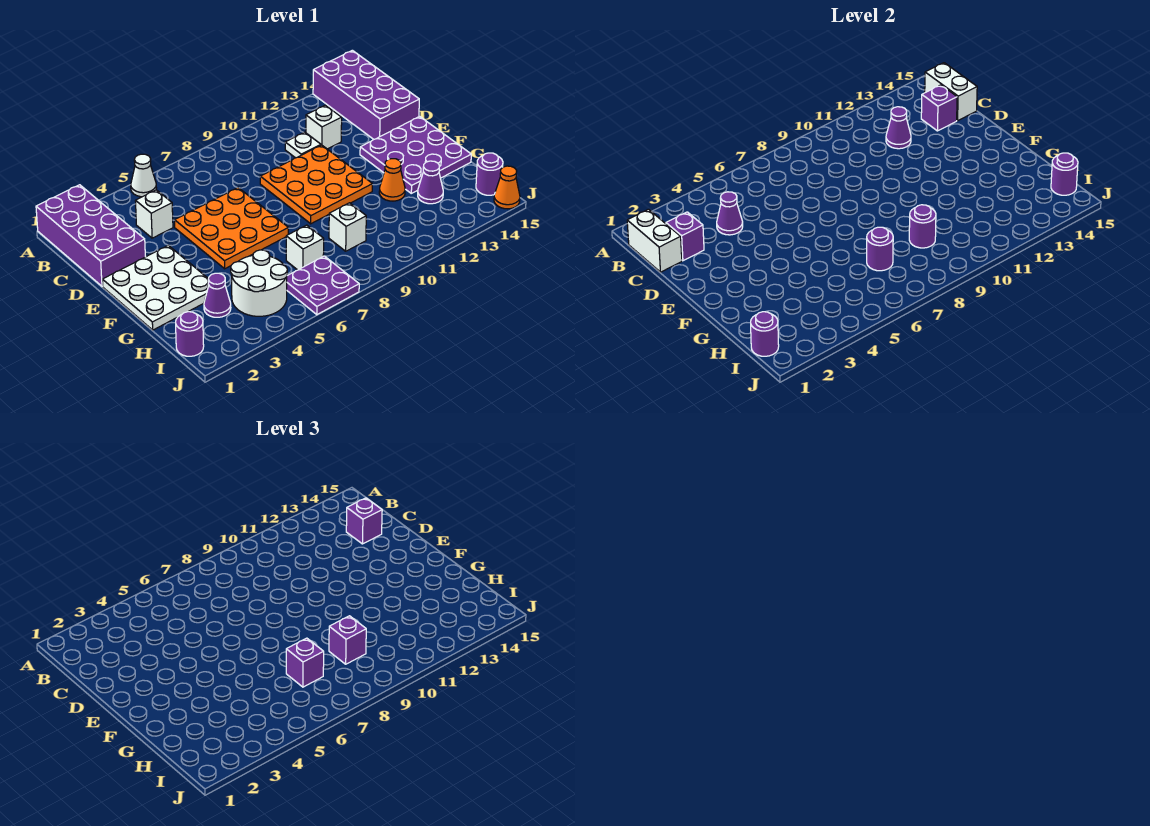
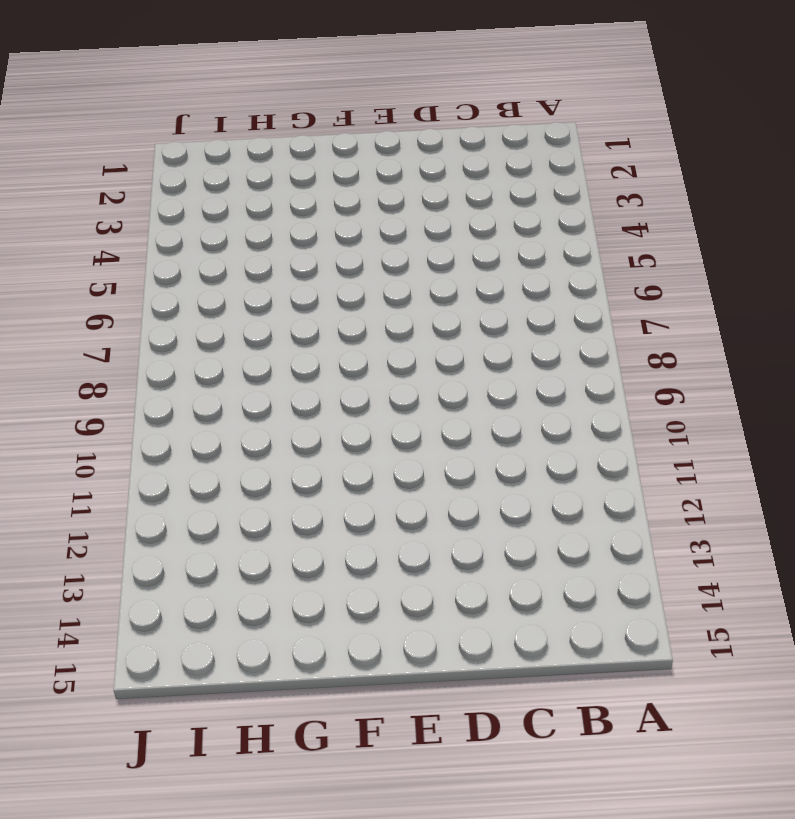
none -> purple brick A1:D2 level 1
none -> white cone A5 level 1
none -> purple brick A14:D15 level 1
none -> white brick C4 level 1

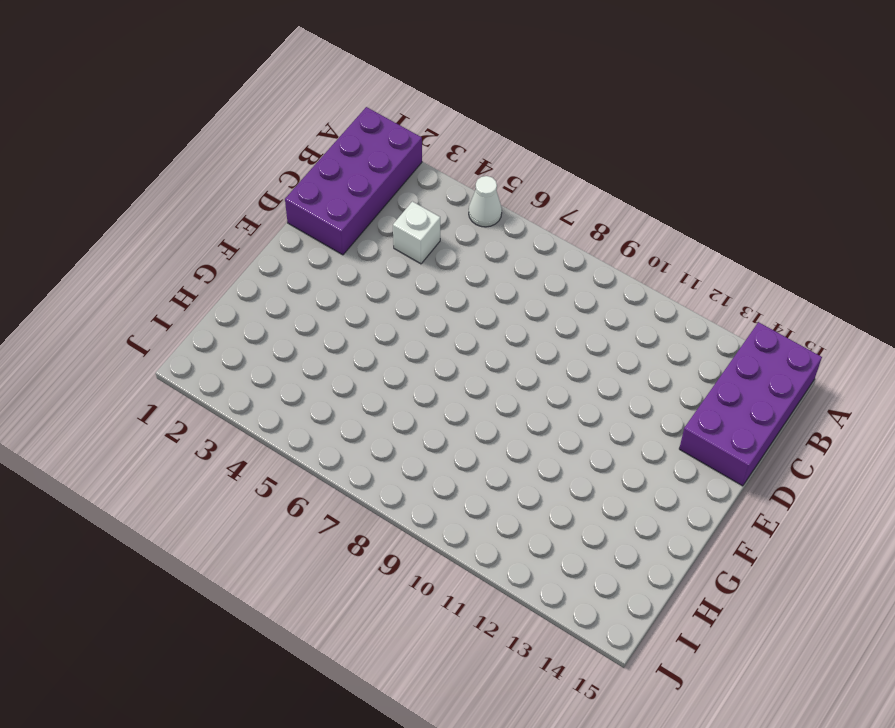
none -> white plate C11 level 1
none -> white brick C12 level 1
none -> orange plate D5:F7 level 1
none -> orange plate D9:F11 level 1

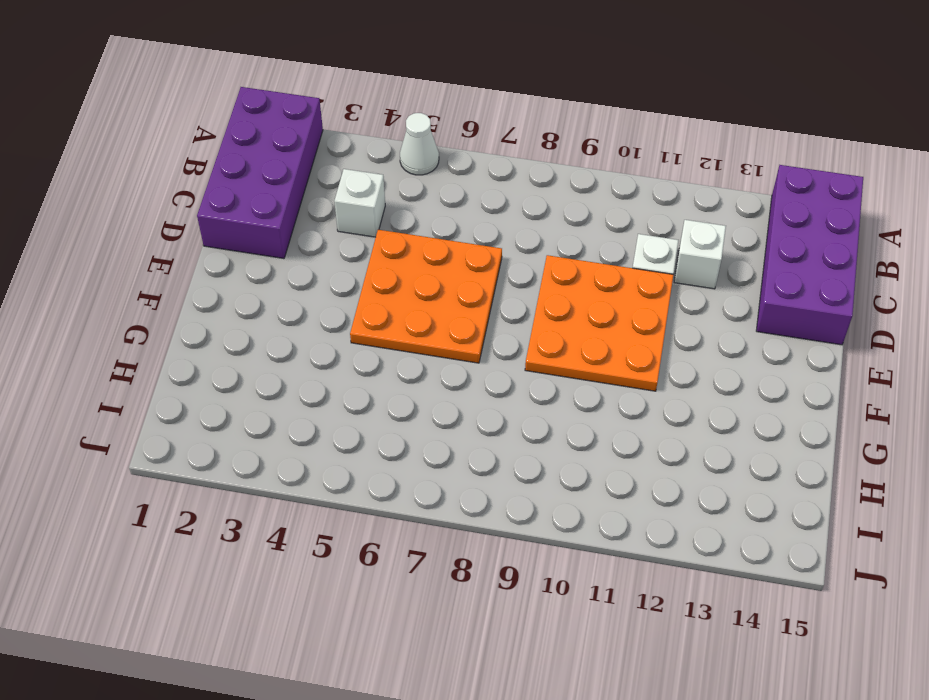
none -> white plate E1:G3 level 1
none -> purple plate E13:G15 level 1
none -> orange cone G12 level 1
none -> purple cone H3 level 1

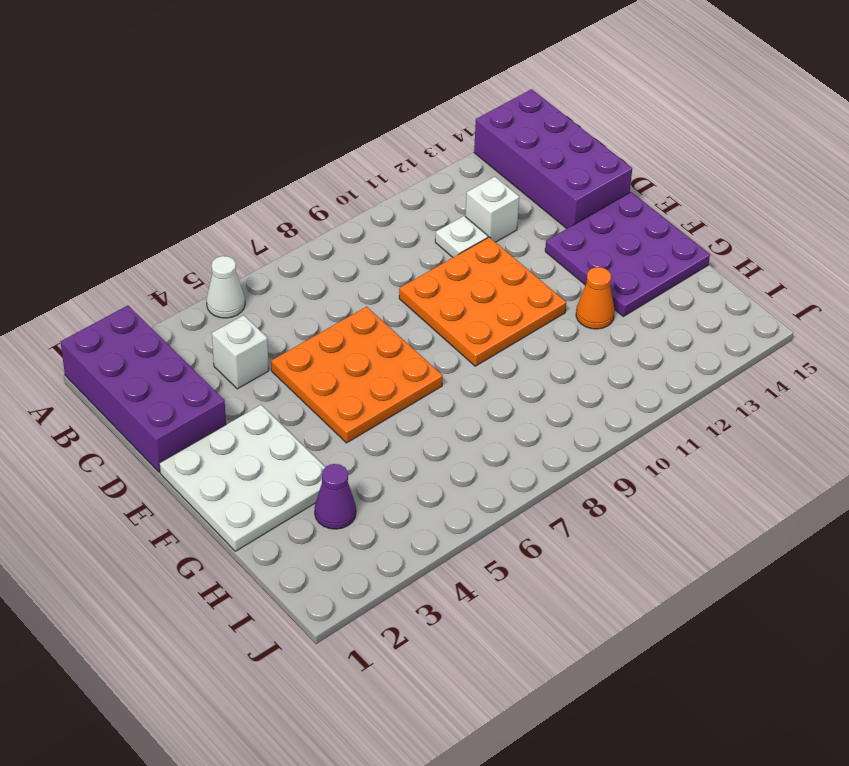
none -> white round brick H4:I5 level 1
none -> white brick H7 level 1
none -> white brick H9 level 1
none -> purple cone H13 level 1

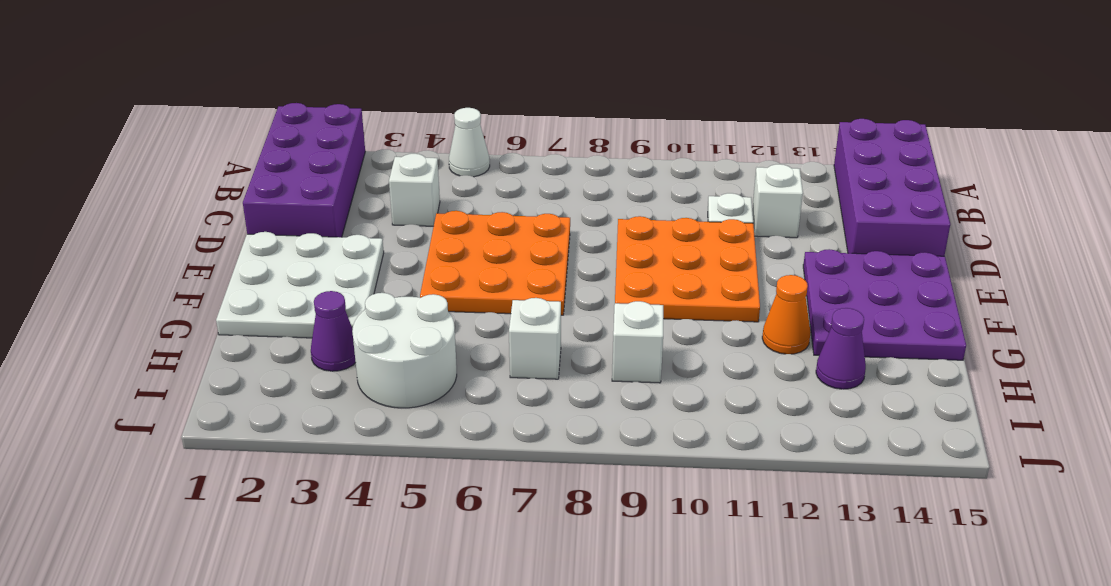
none -> purple round brick I1 level 1
none -> purple plate I6:J7 level 1
none -> purple round brick I15 level 1
none -> orange cone J15 level 1

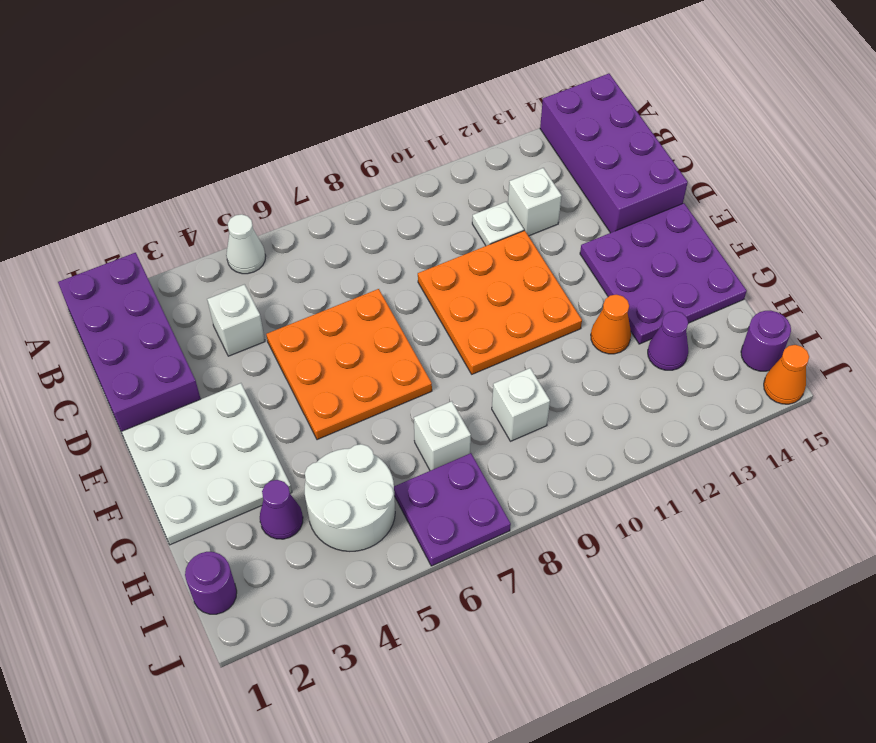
none -> white brick B1:C1 level 2
none -> white brick B15:C15 level 2
none -> purple brick C2 level 2
none -> purple cone C4 level 2

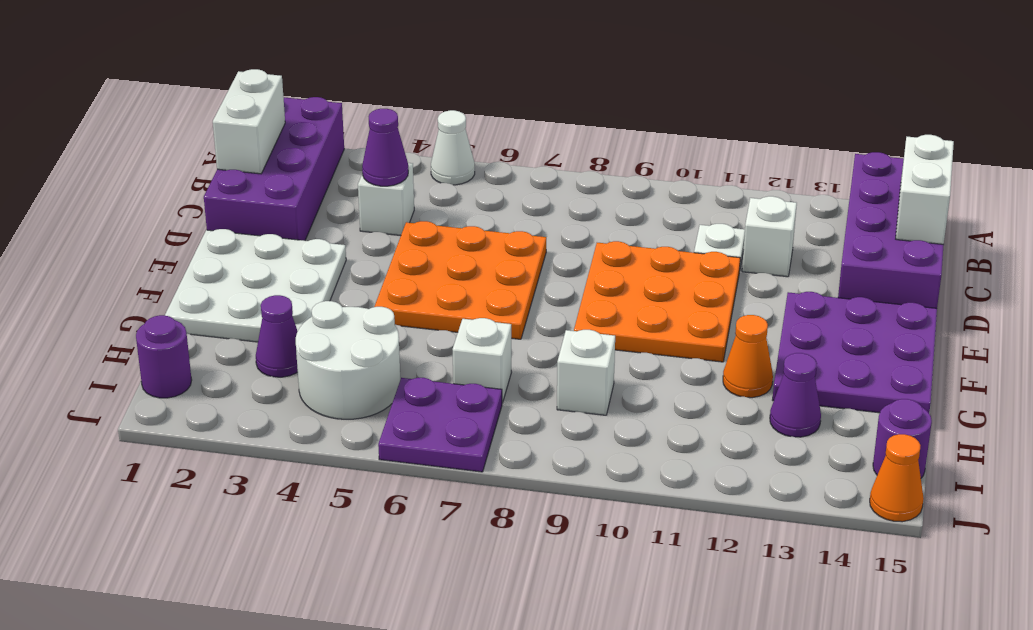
none -> purple brick C2 level 2
none -> purple cone C12 level 2
none -> purple brick C14 level 2
none -> purple round brick H7 level 2

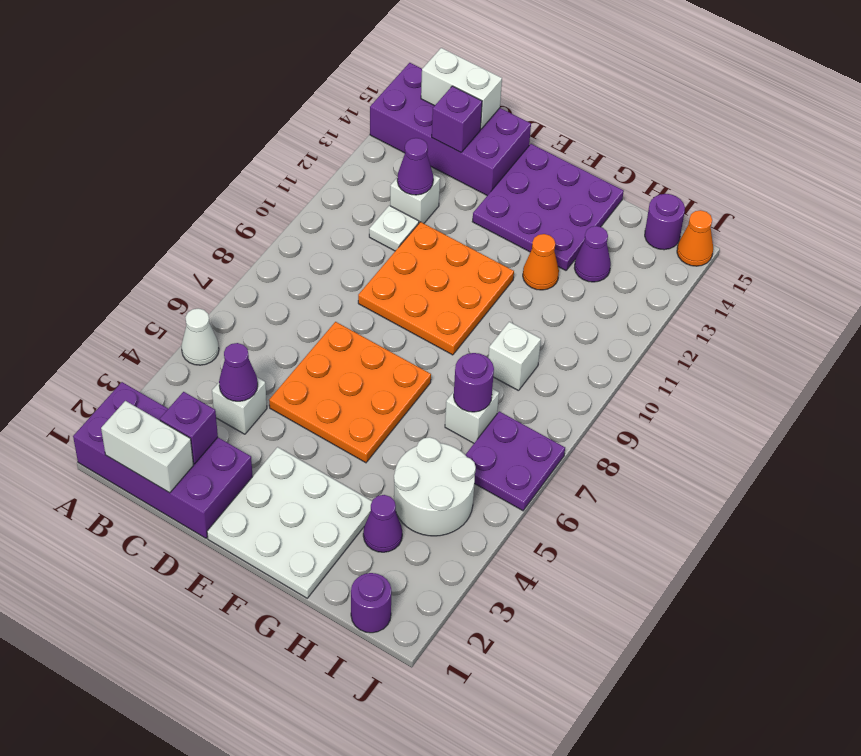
none -> purple round brick H9 level 2
none -> purple round brick I1 level 2
none -> purple round brick I15 level 2
none -> purple brick C14 level 3

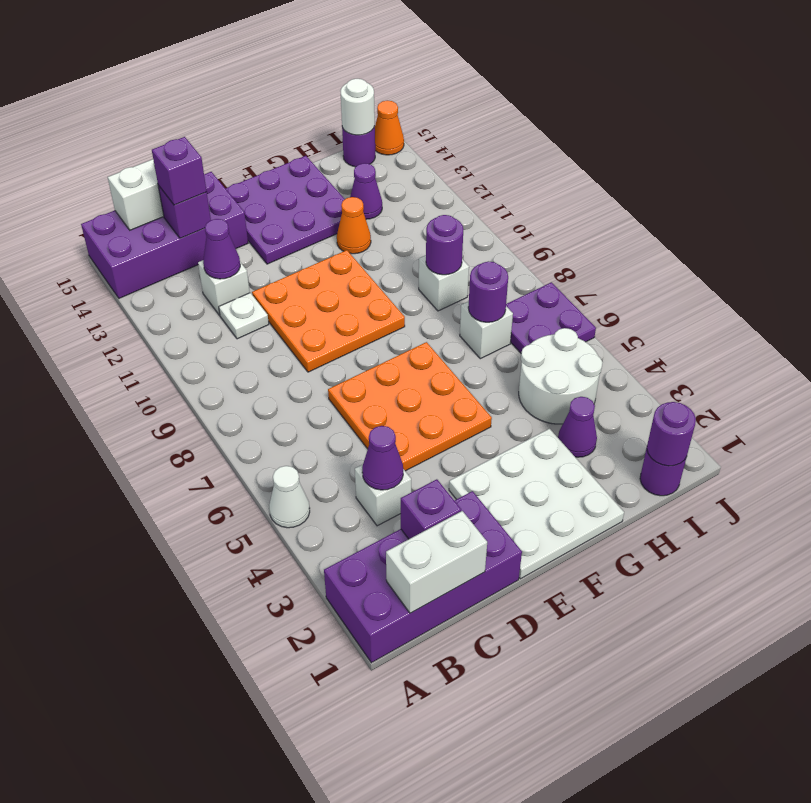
white round brick I15 level 2 -> purple round brick I15 level 2
none -> purple brick H7 level 3
none -> purple brick H9 level 3

